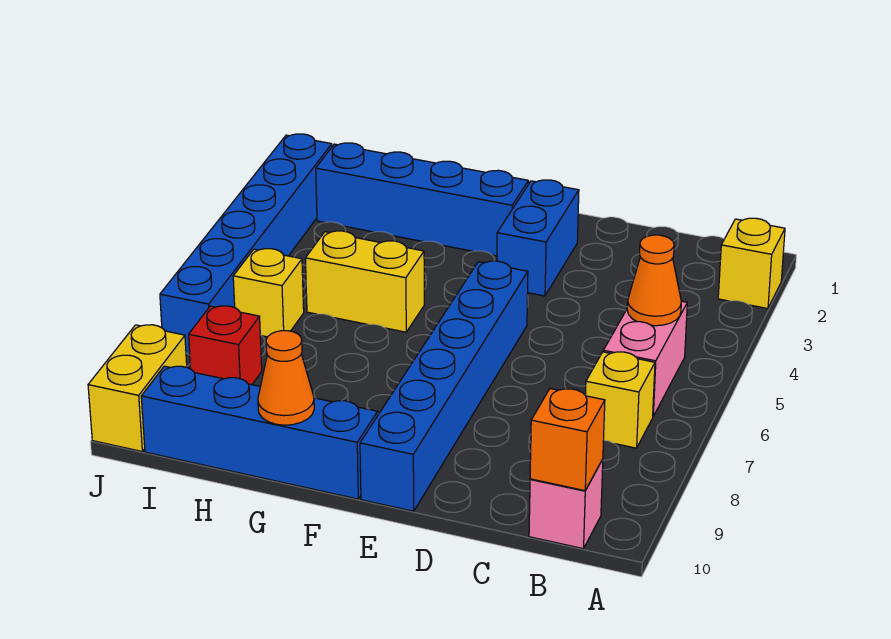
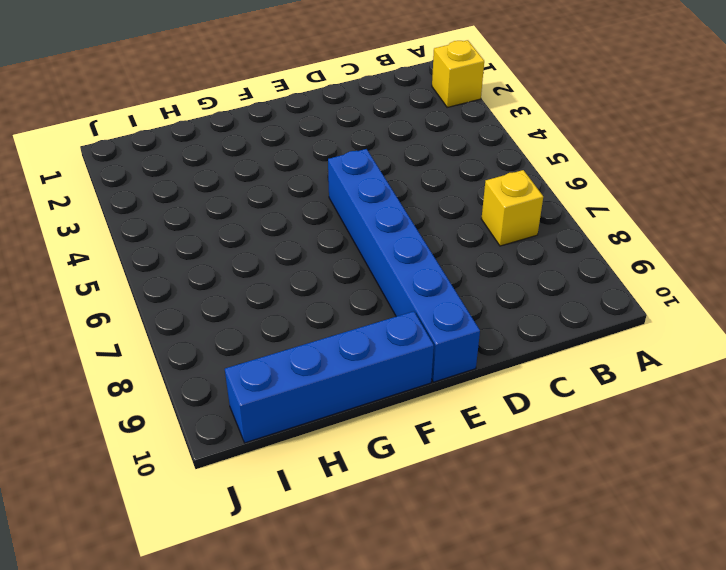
none -> pink brick B5:B6 level 1
none -> pink brick B10 level 1
none -> blue brick E2:E3 level 1

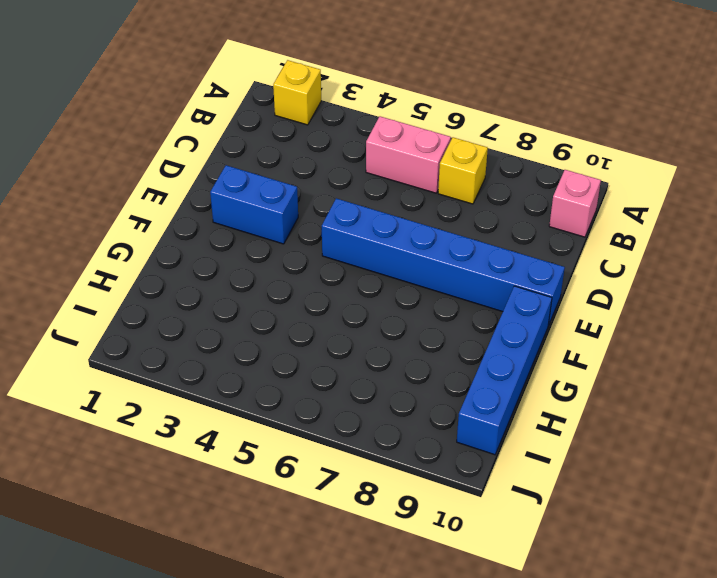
none -> blue brick F2:I2 level 1
none -> yellow brick G5:H5 level 1
none -> yellow brick I6 level 1

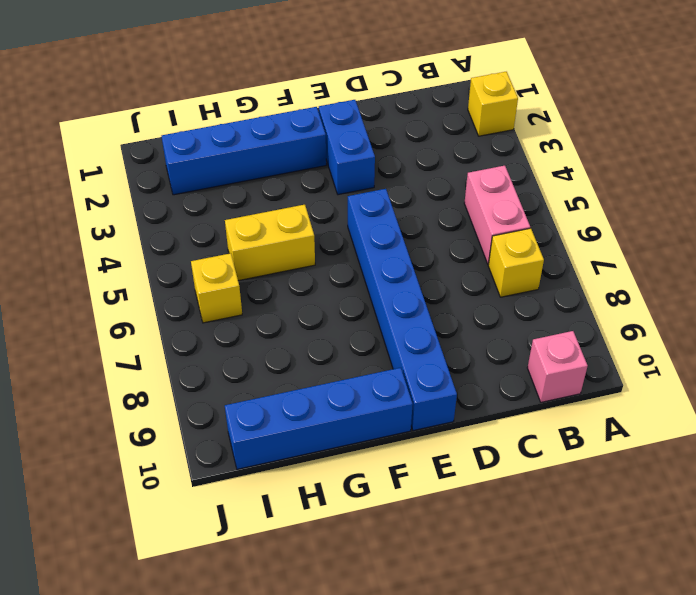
none -> red brick I8 level 1
none -> blue brick J2:J7 level 1
none -> yellow brick J9:J10 level 1

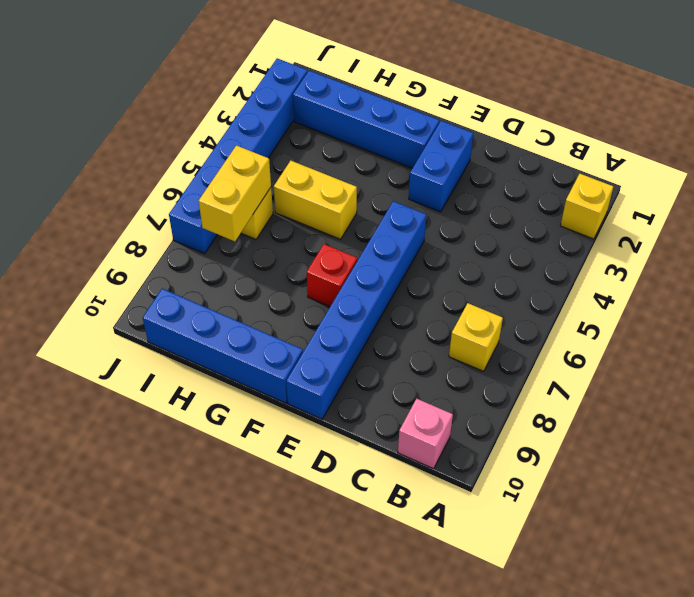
red brick F7 level 1 -> red brick I8 level 1
yellow brick I6:I7 level 2 -> yellow brick J9:J10 level 1
none -> pink brick B5:B6 level 1
none -> orange cone B5 level 2
none -> orange brick B10 level 2

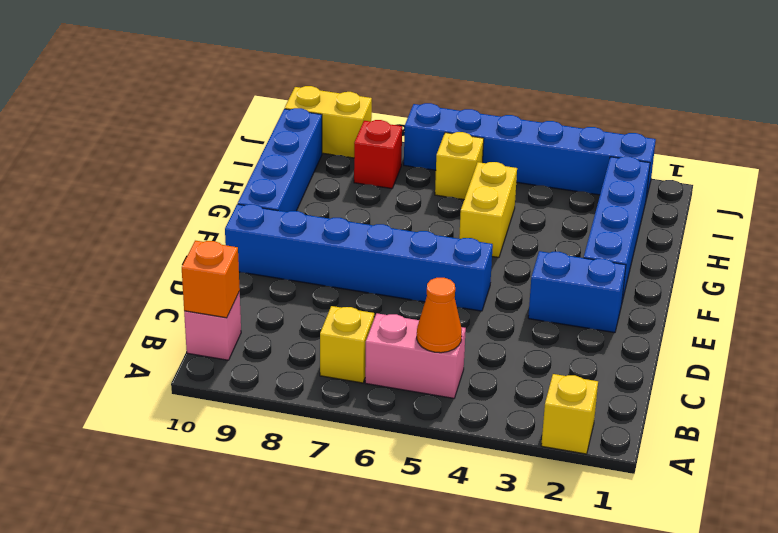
none -> orange cone G10 level 2

